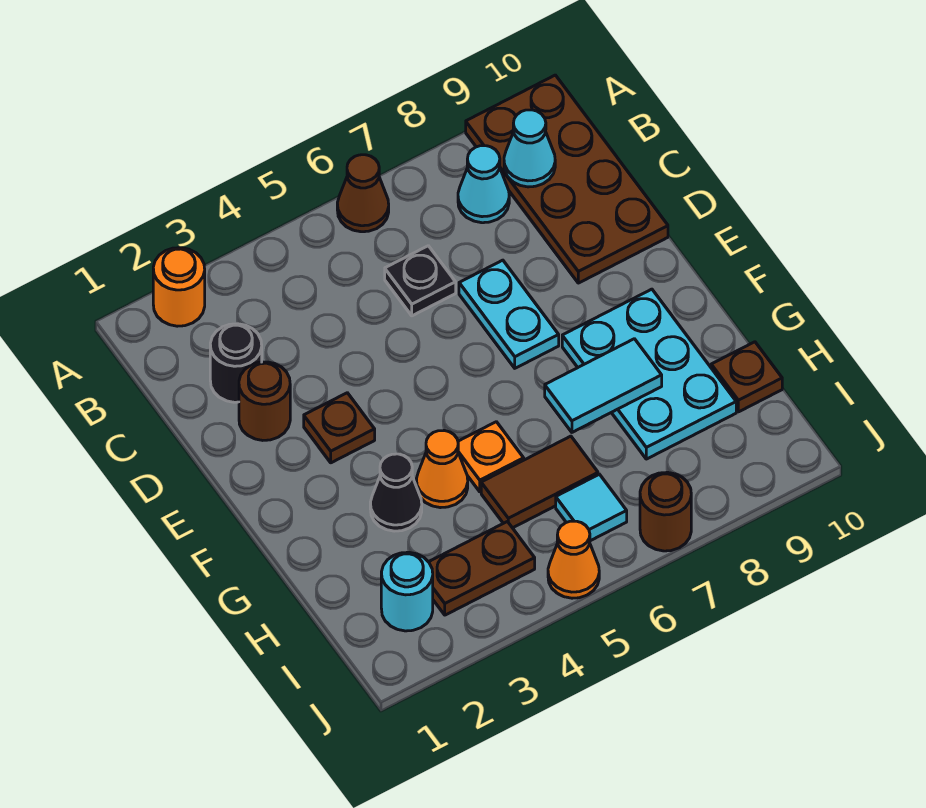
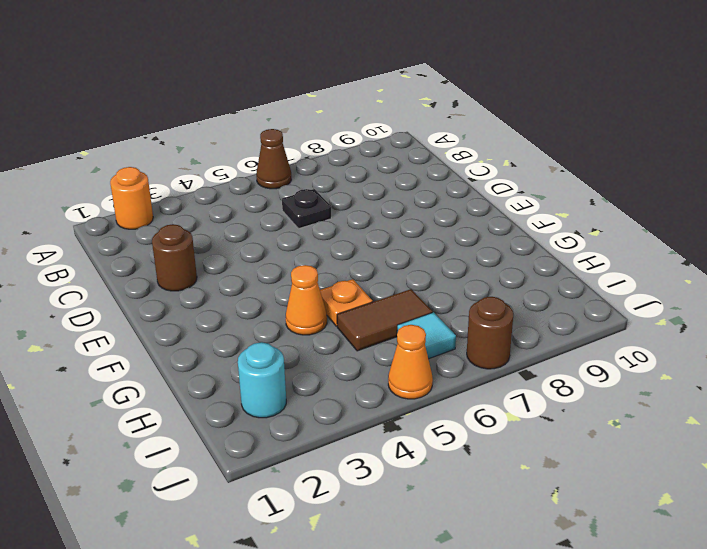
none -> brown plate A9:D10 level 1
none -> cyan cone B8 level 1
none -> black round brick C2 level 1

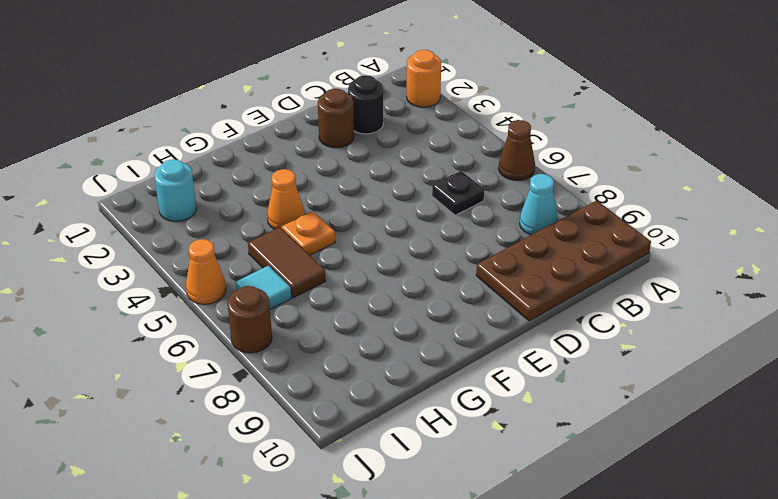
none -> cyan plate D7:E7 level 1
none -> brown plate E3 level 1
none -> cyan plate F8:H9 level 1

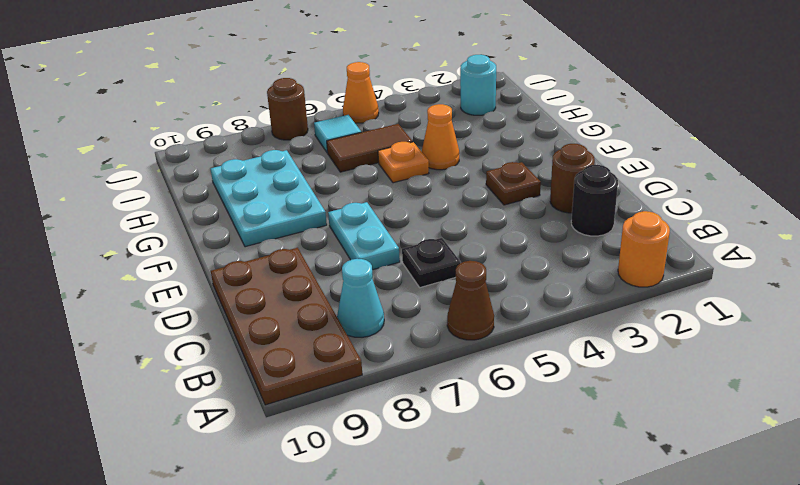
none -> black cone G3 level 1
none -> brown plate H10 level 1
none -> brown plate I3:I4 level 1

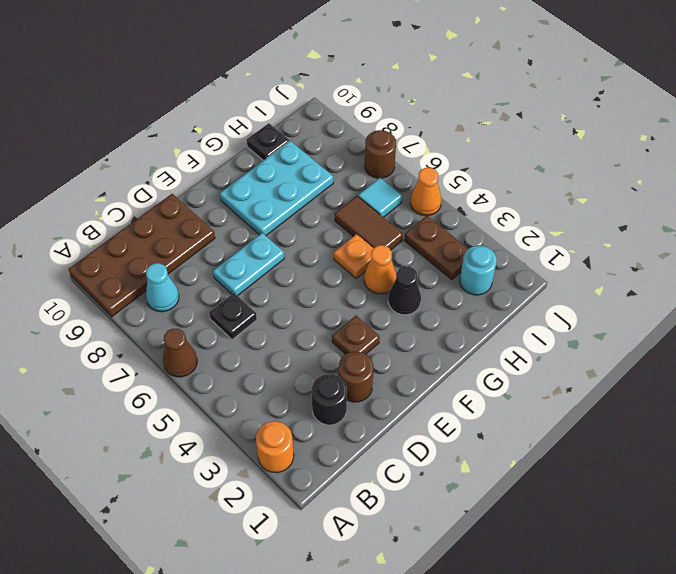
black plate H10 level 1 -> brown plate H10 level 1
none -> cyan cone B9 level 2
none -> cyan tile G7:G8 level 2

